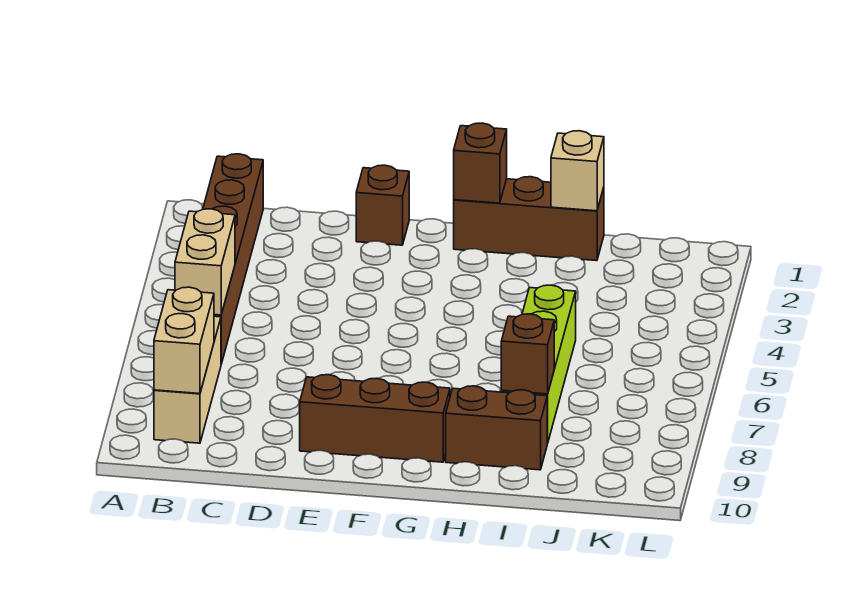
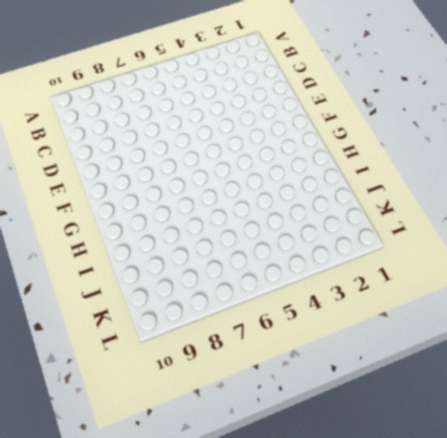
none -> brown brick B1:B6 level 1
none -> tan brick B7:B9 level 1
none -> brown brick E1 level 1

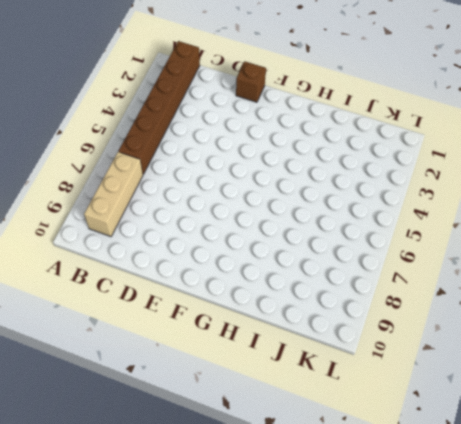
none -> brown brick E9:G9 level 1
none -> brown brick G1:I1 level 1
none -> brown brick H9:I9 level 1

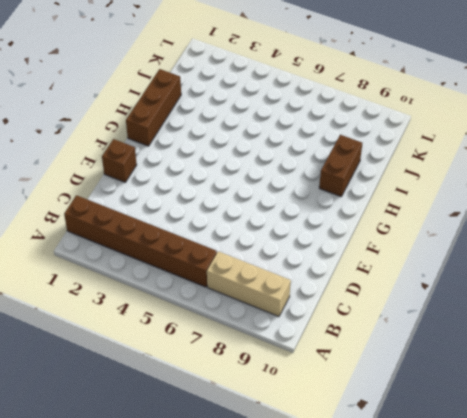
none -> brown brick E9:G9 level 1
none -> lime brick I5:I8 level 1
none -> tan brick B5:B6 level 2

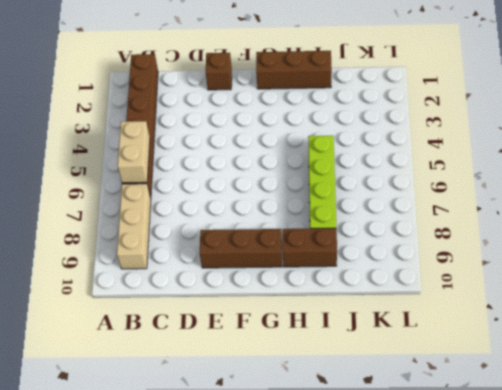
none -> tan brick B8:B9 level 2
none -> brown brick G1 level 2
none -> tan brick I1 level 2

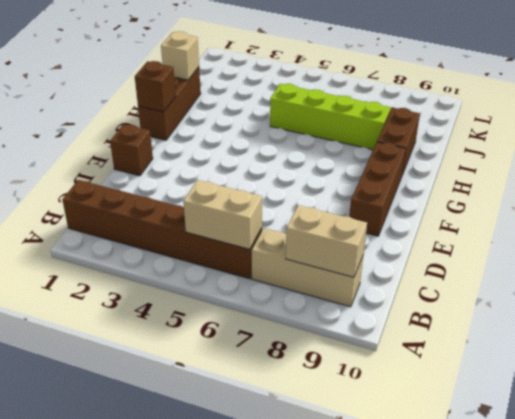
none -> brown brick I8 level 2

